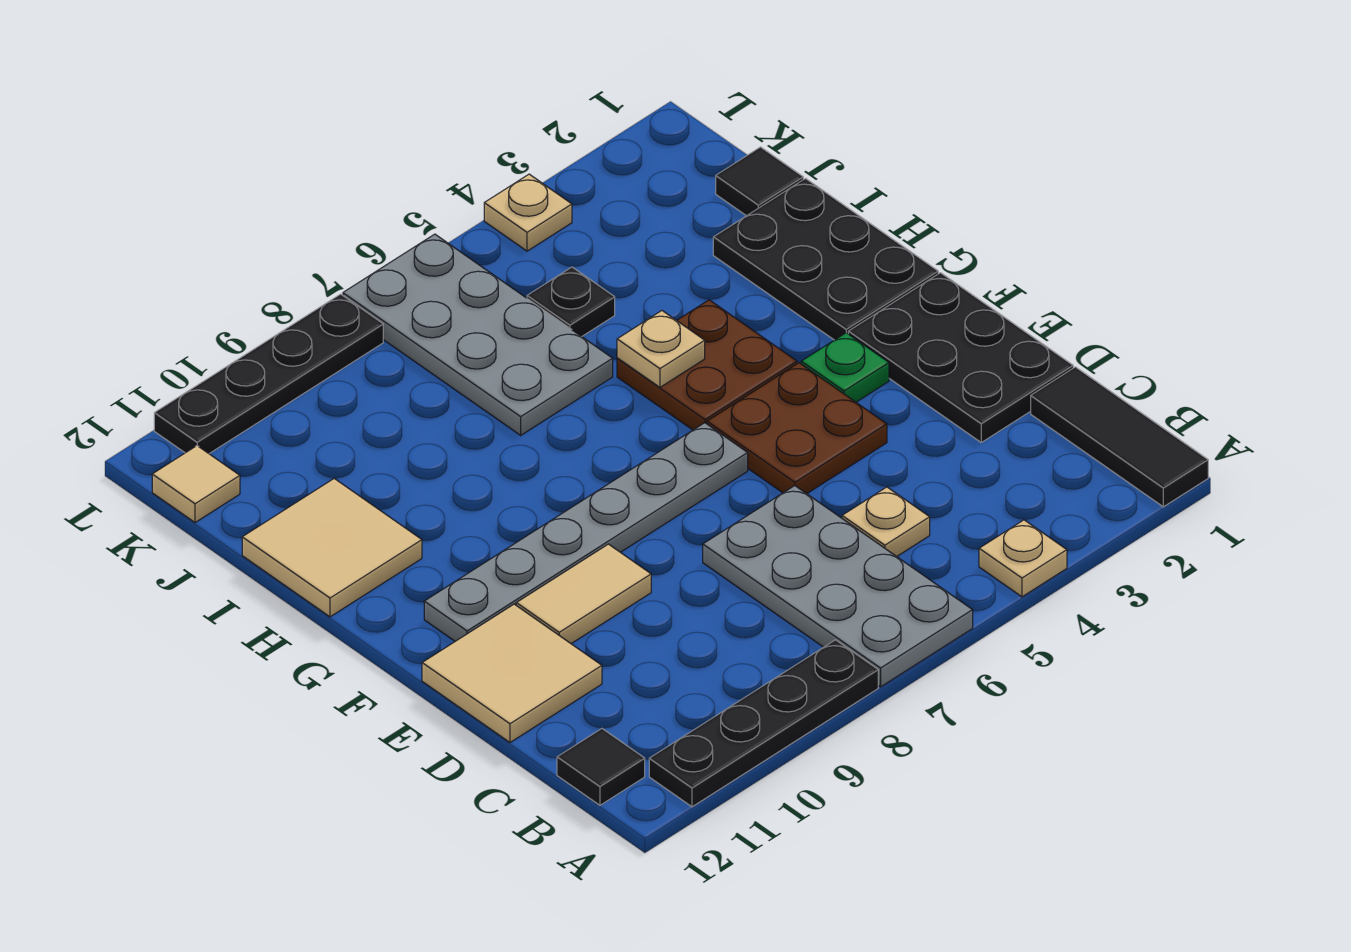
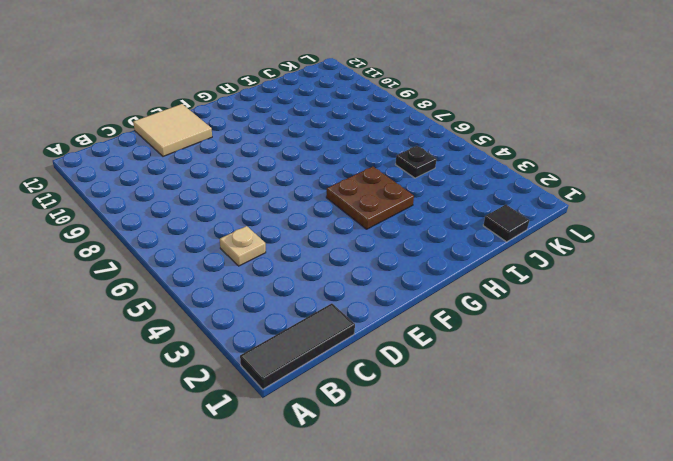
none -> tan plate A4 level 1
none -> grey plate A6:D7 level 1
none -> black plate A8:A11 level 1

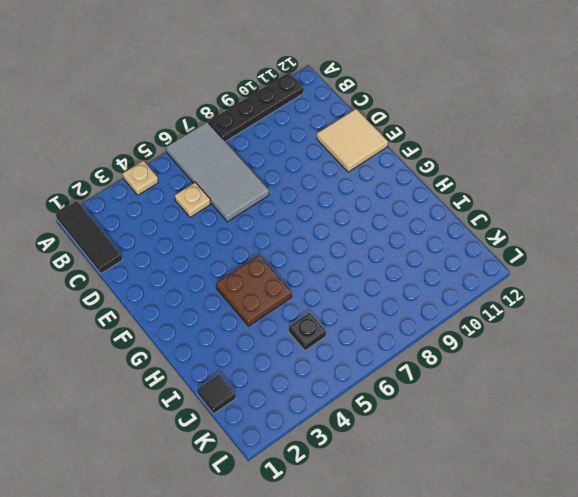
grey tile A6:D7 level 1 -> grey plate A6:D7 level 1
none -> black tile B12 level 1
none -> black plate D1:F2 level 1
none -> brown plate E4:F5 level 1

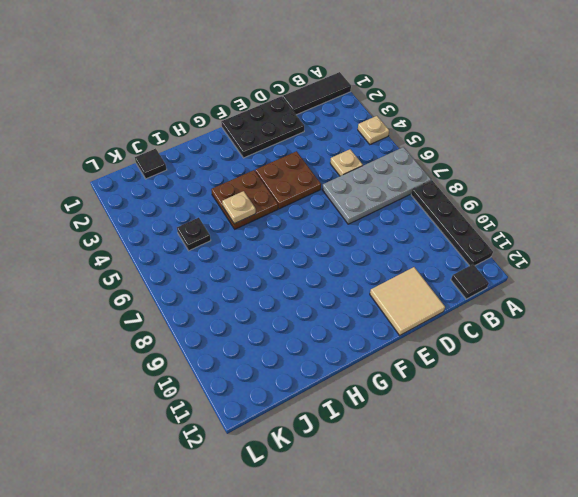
none -> tan tile E9:E10 level 1
none -> green plate F3 level 1
none -> grey plate F6:F11 level 1

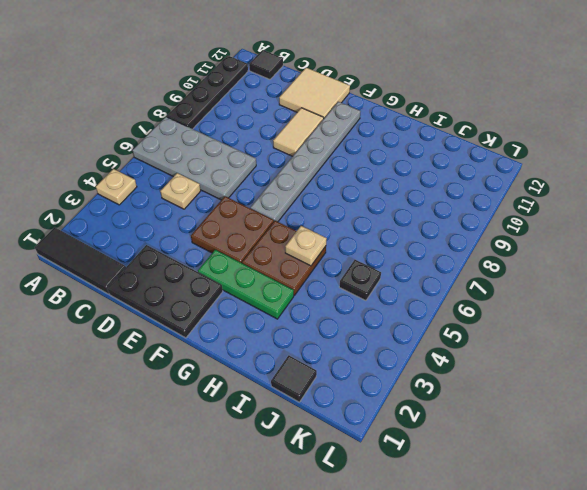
green plate F3:H3 level 1 -> green plate F3 level 1
none -> black plate G1:I2 level 1
none -> tan tile H11:I12 level 1
none -> grey plate I6:L7 level 1

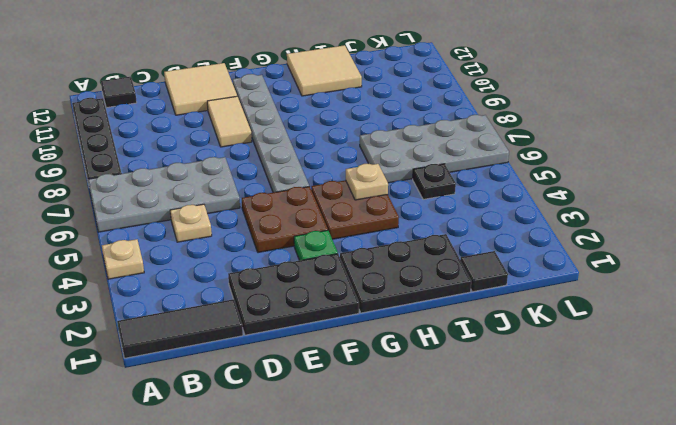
none -> tan tile K12 level 1
none -> tan plate L4 level 1
none -> black plate L8:L11 level 1

